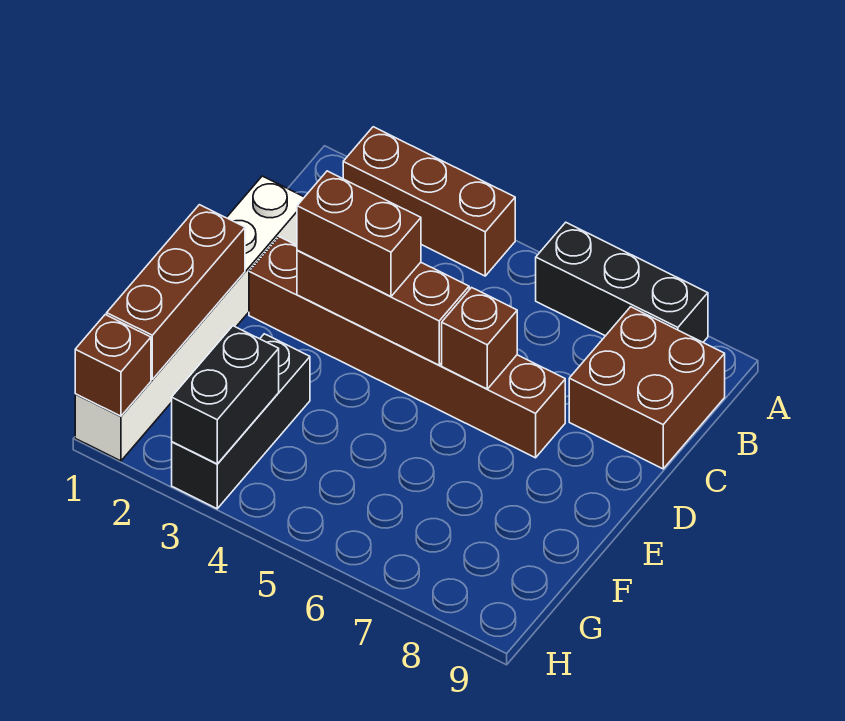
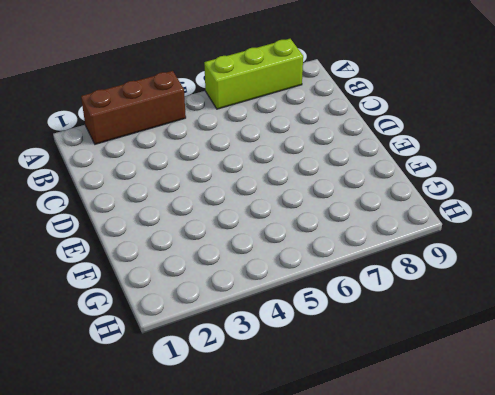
lime brick A6:A8 level 1 -> black brick A6:A8 level 1
none -> brown brick B8:C9 level 1
none -> white brick C1:H1 level 1
none -> brown brick D2:D7 level 1

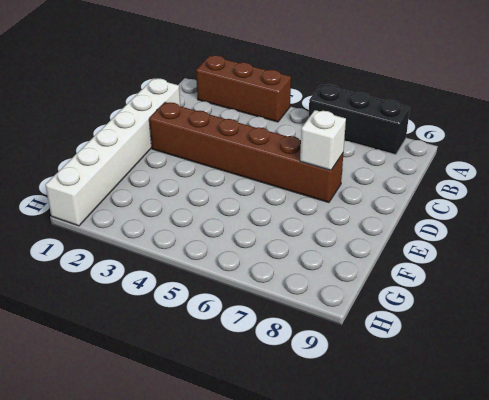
white brick D7 level 2 -> none
none -> brown brick B8:C9 level 1
none -> black brick F3:H3 level 1
none -> brown brick D3:D5 level 2

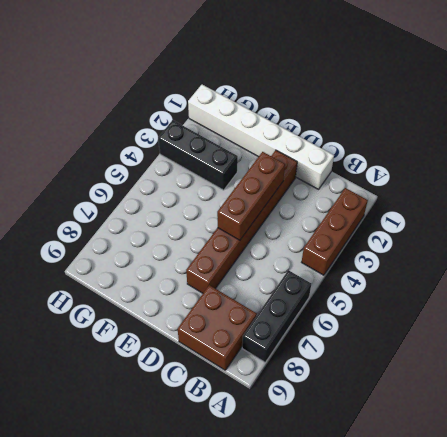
none -> brown brick D6 level 2
none -> brown brick E1:G1 level 2
none -> black brick G3:H3 level 2

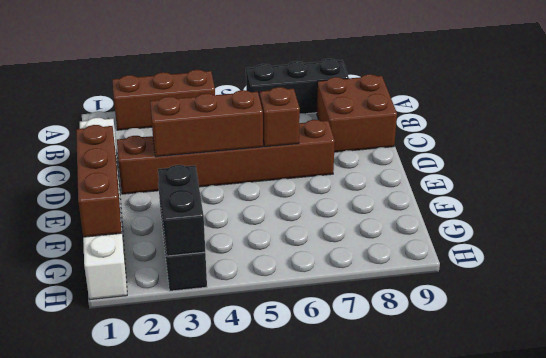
none -> brown brick H1 level 2
none -> brown brick D3:D4 level 3

